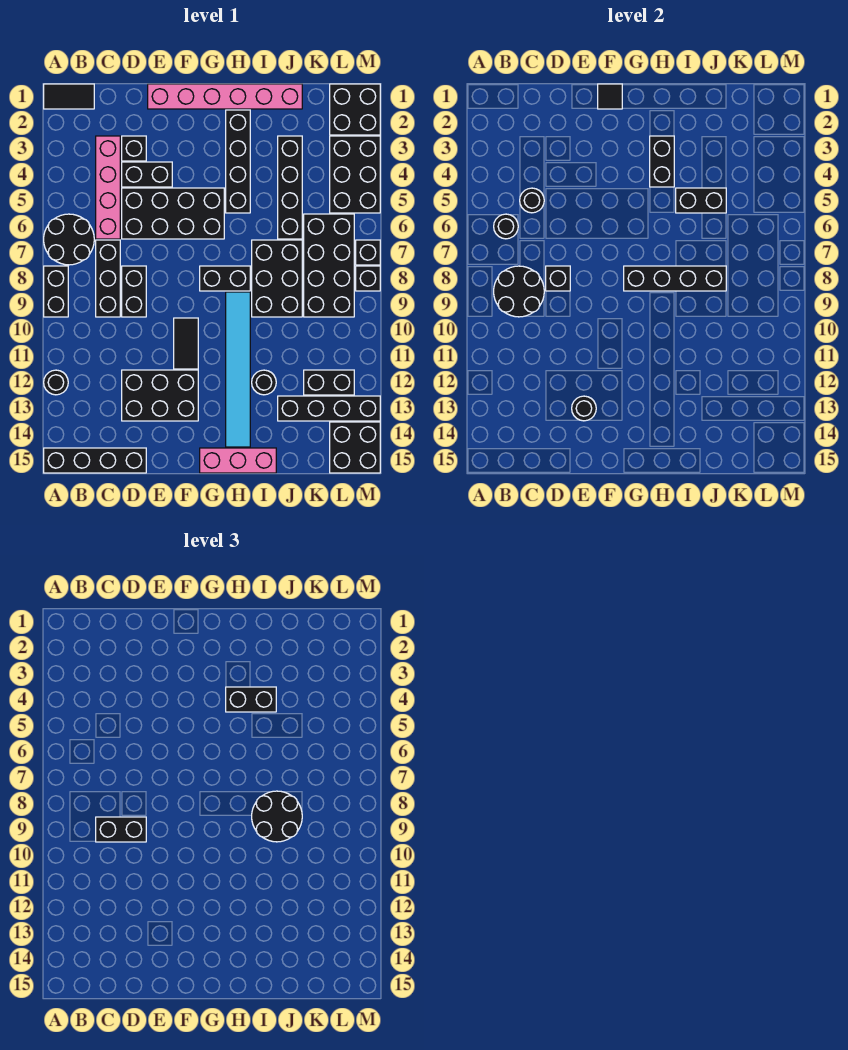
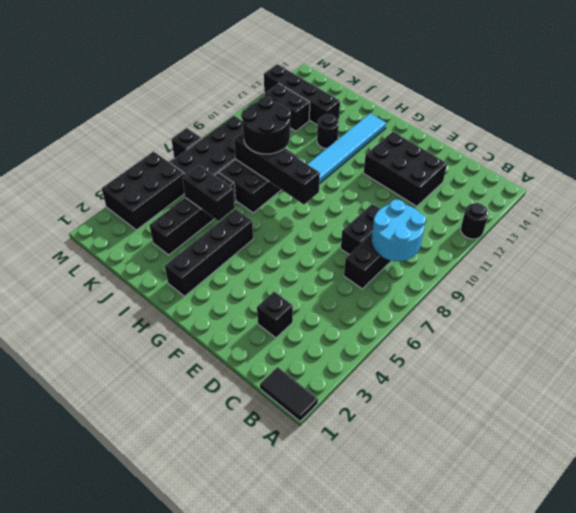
cyan round brick B8:C9 level 2 -> black round brick B8:C9 level 2
none -> black round brick A6:B7 level 1
none -> black brick A8:A9 level 1
none -> black brick A15:D15 level 1
none -> pink brick C3:C6 level 1

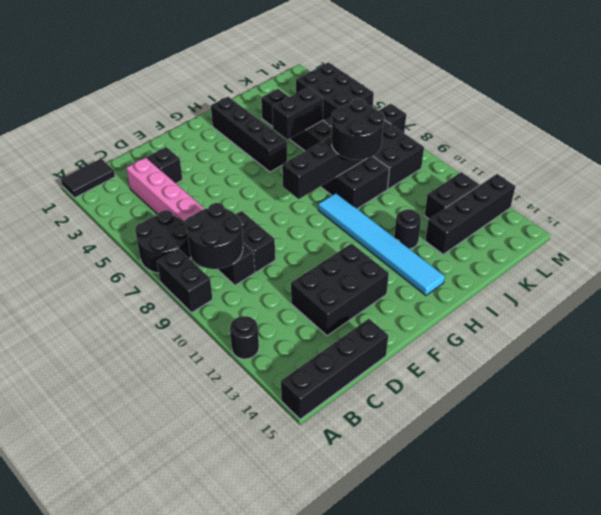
none -> black brick D4:E4 level 1
none -> black brick D5:G6 level 1
none -> pink brick E1:J1 level 1
none -> black tile F10:F11 level 1

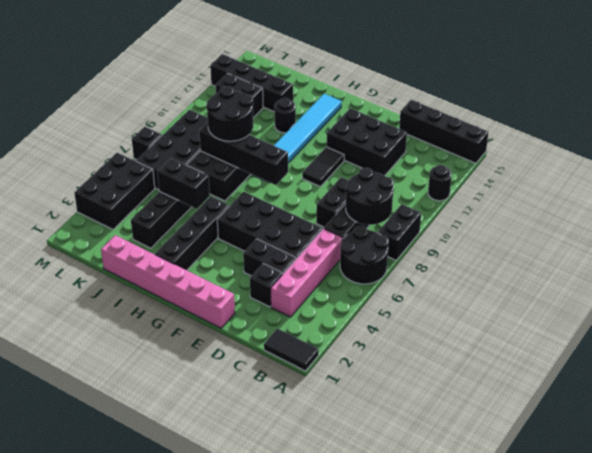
none -> black brick G8:H8 level 1
none -> pink brick G15:I15 level 1
none -> black brick L1:M2 level 1
none -> black brick L14:M15 level 1

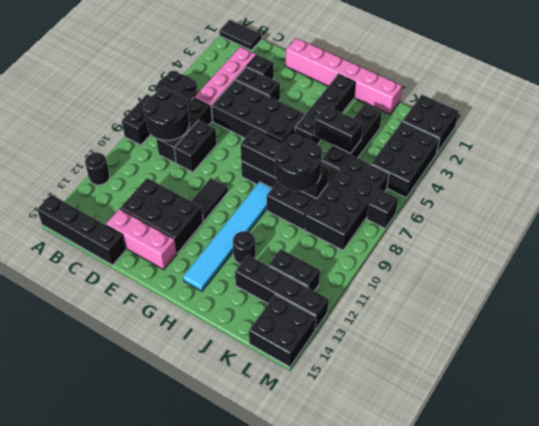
pink brick D14:F14 level 1 -> pink brick G15:I15 level 1
none -> black brick M8 level 1
none -> black round brick B6 level 2
none -> black round brick C5 level 2
none -> black brick D8 level 2

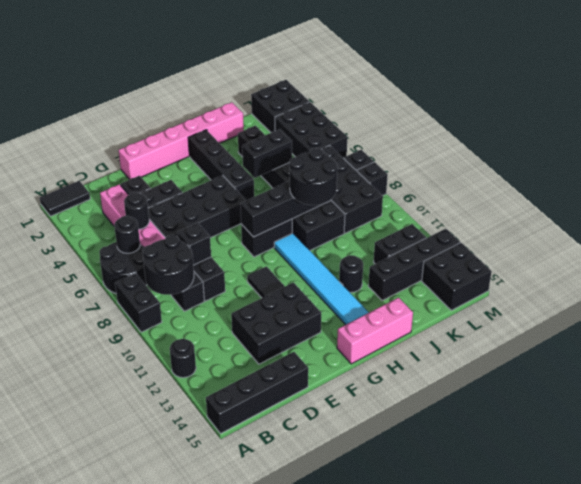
none -> black round brick E13 level 2
none -> black tile F1 level 2
none -> black brick H3:H4 level 2
none -> black brick C9:D9 level 3

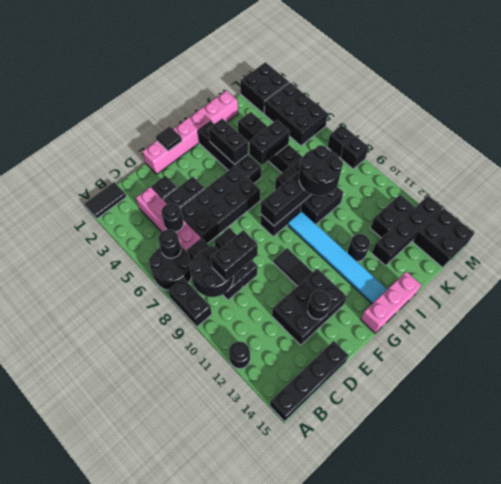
none -> black brick K6:L9 level 1
none -> black brick H4:I4 level 3

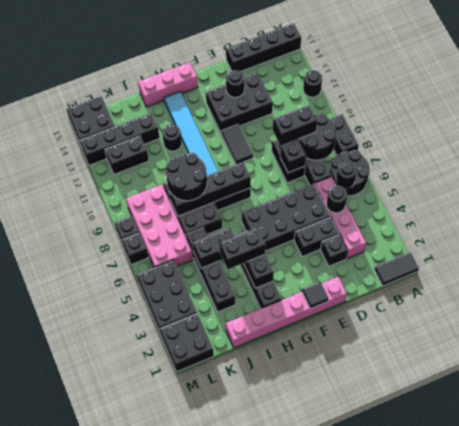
pink brick K6:L9 level 1 -> black brick K6:L9 level 1

